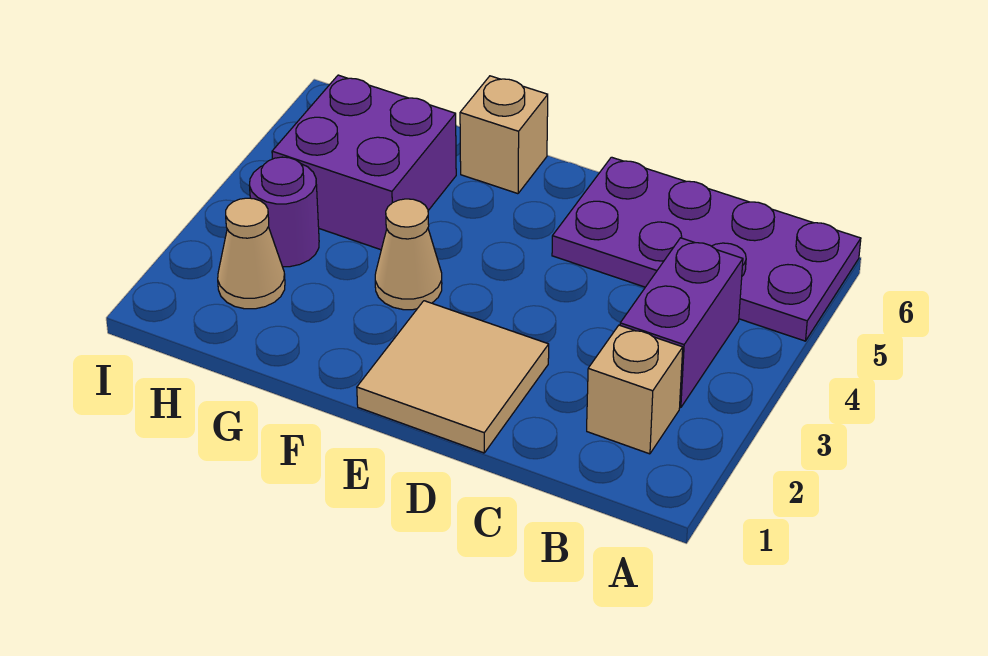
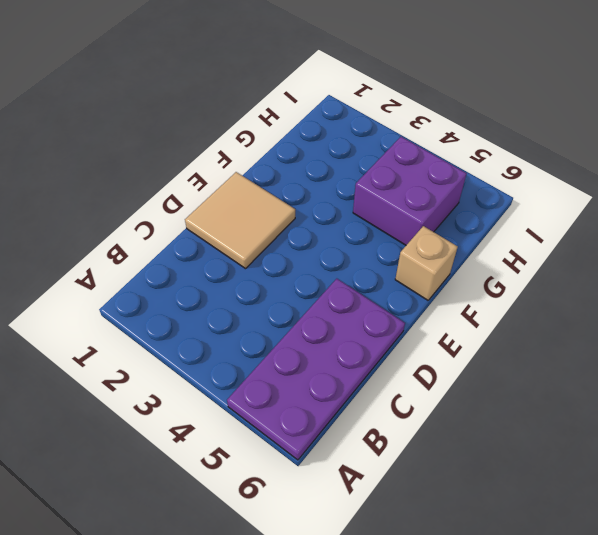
none -> tan brick B2 level 1
none -> purple brick B3:B4 level 1

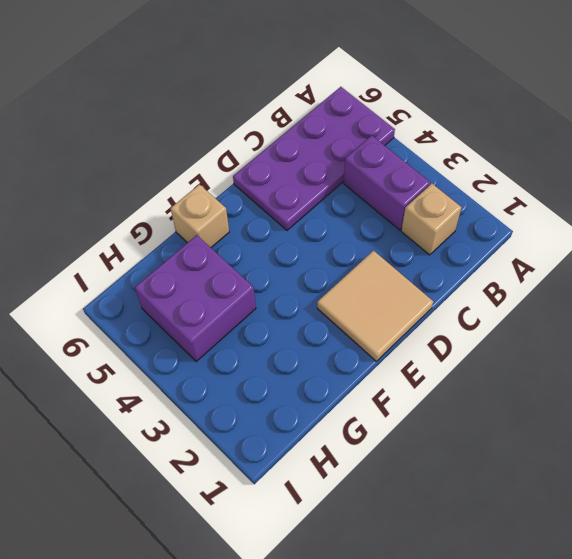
none -> tan cone F3 level 1
none -> tan cone H2 level 1

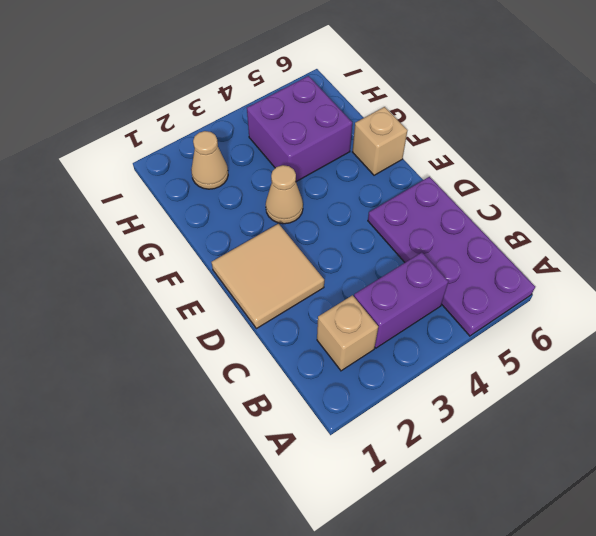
none -> purple round brick H3 level 1

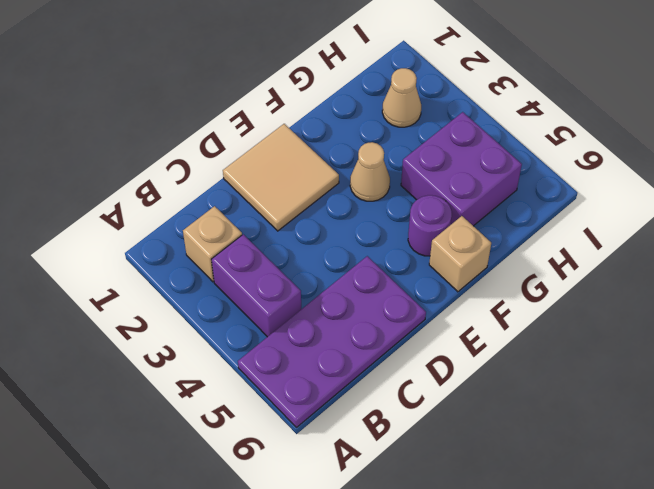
purple round brick F5 level 1 -> purple round brick H3 level 1

